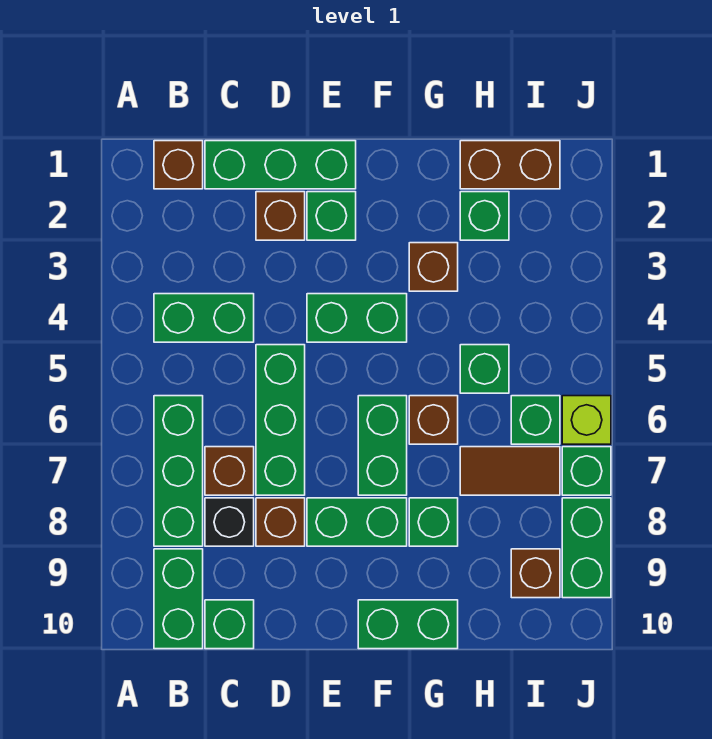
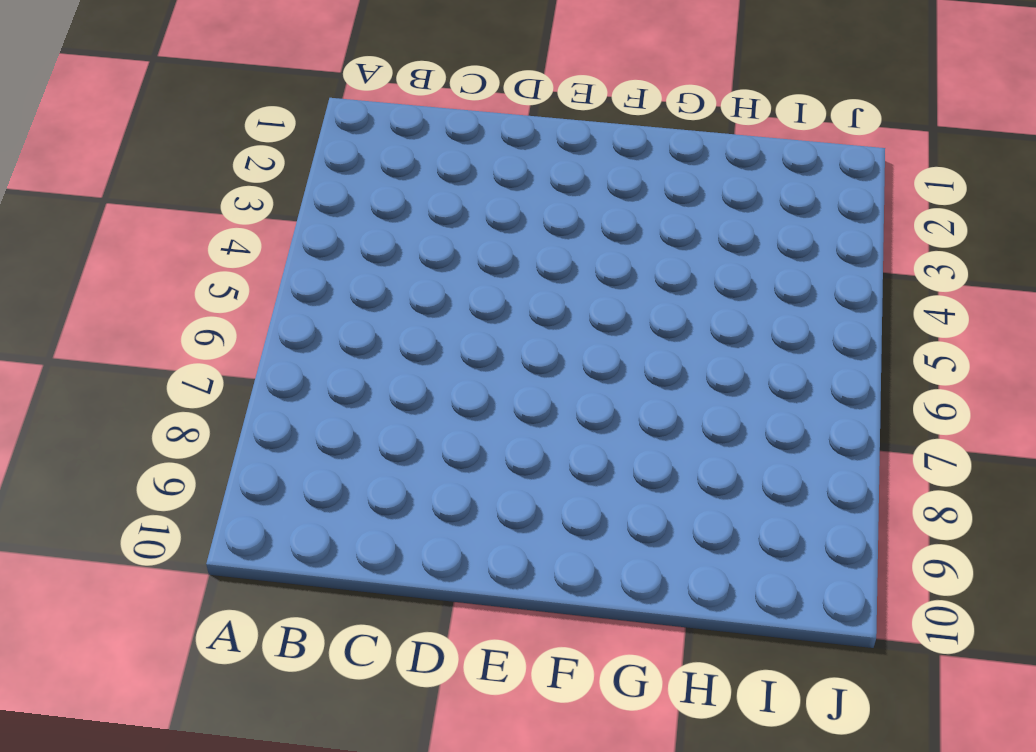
none -> brown brick B1 level 1
none -> green brick B4:C4 level 1
none -> green brick B6:B8 level 1

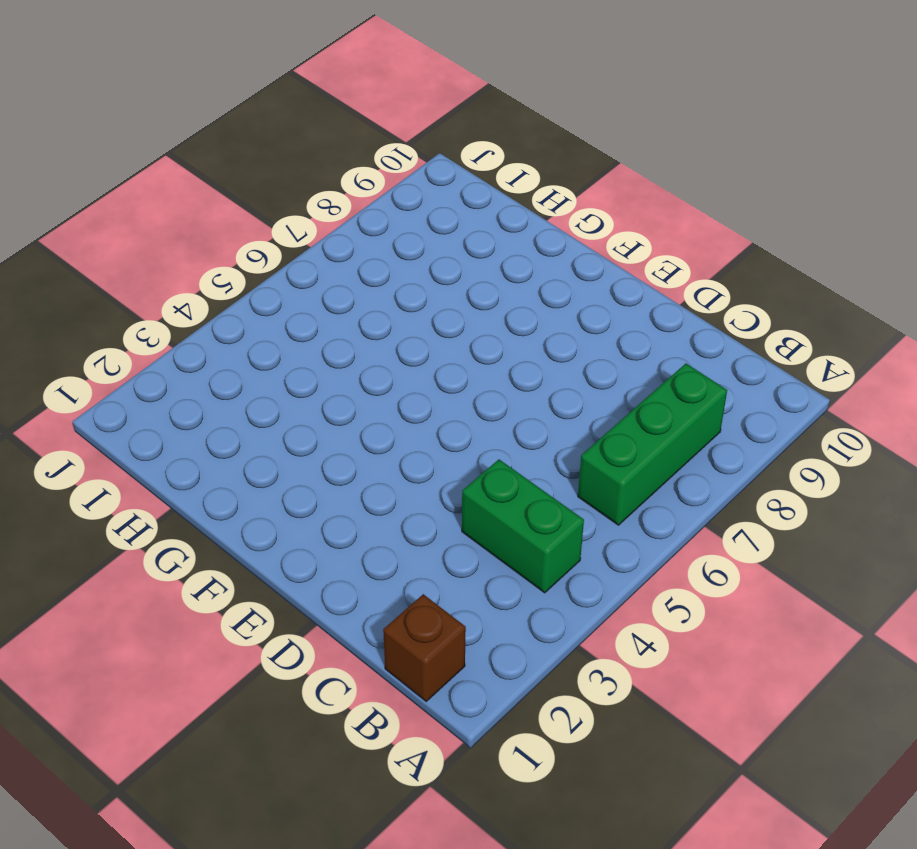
none -> green brick B9:B10 level 1
none -> green brick C1:E1 level 1
none -> brown brick C7 level 1

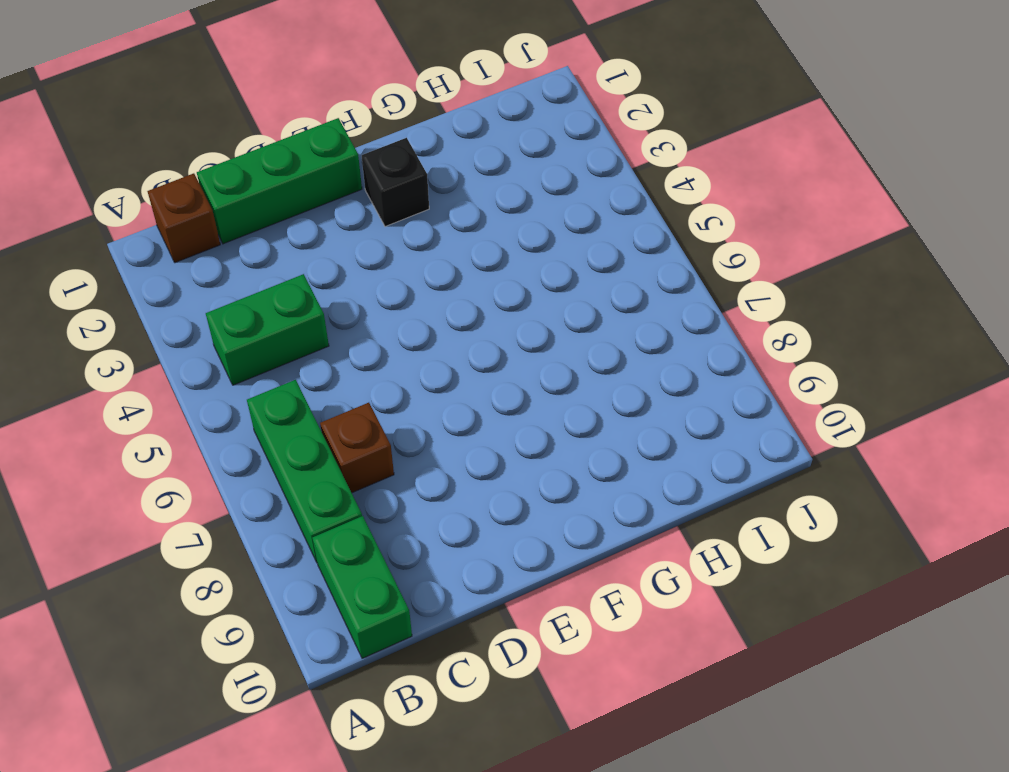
black brick F2 level 1 -> black brick C8 level 1
none -> green brick C10 level 1
none -> brown brick D2 level 1
none -> green brick D5:D7 level 1

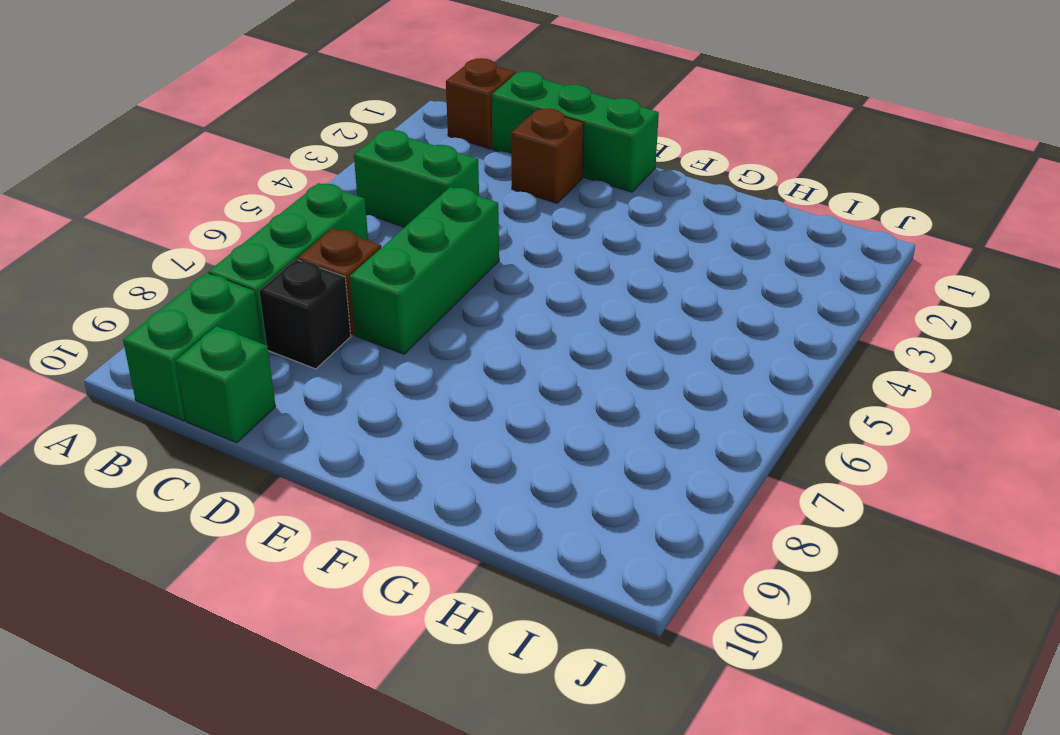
none -> brown brick D8 level 1
none -> green brick E2 level 1
none -> green brick E4:F4 level 1

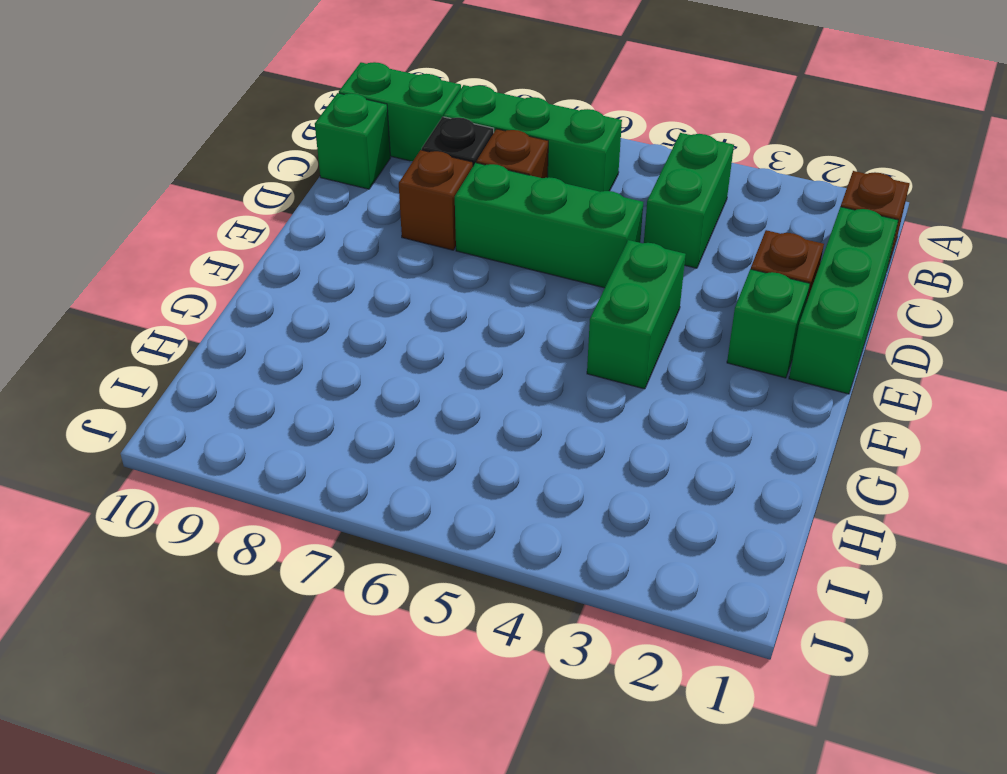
none -> green brick E8:F8 level 1
none -> green brick F6:F7 level 1
none -> green brick F10:G10 level 1

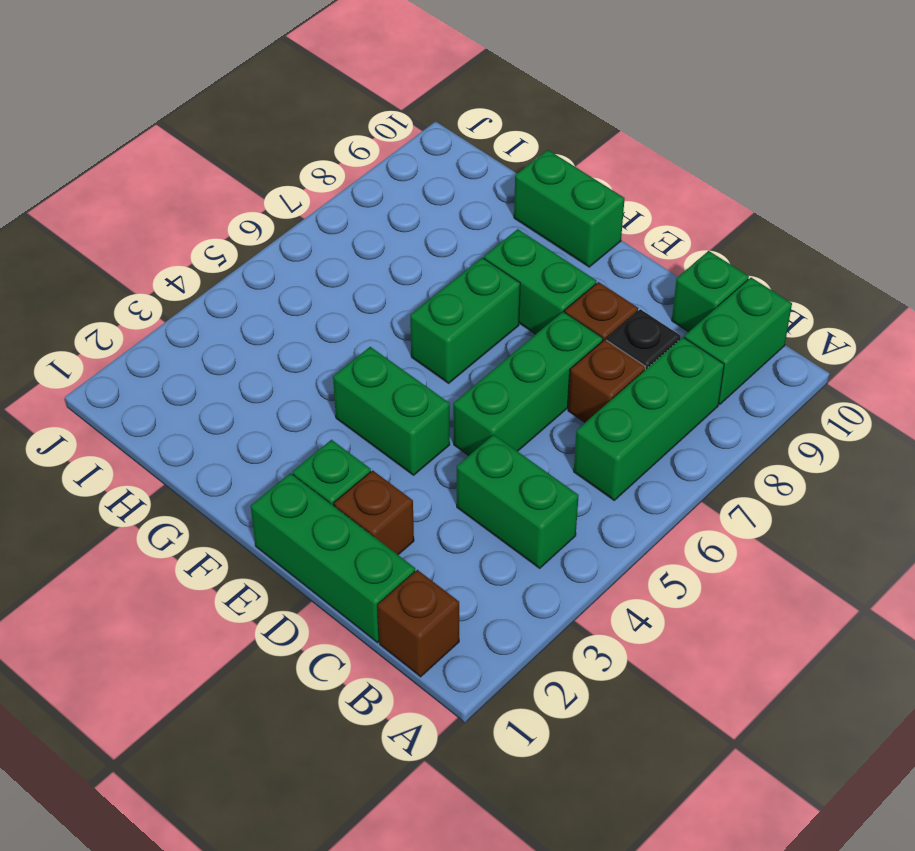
none -> brown brick G3 level 1
none -> brown brick G6 level 1
none -> green brick G8 level 1

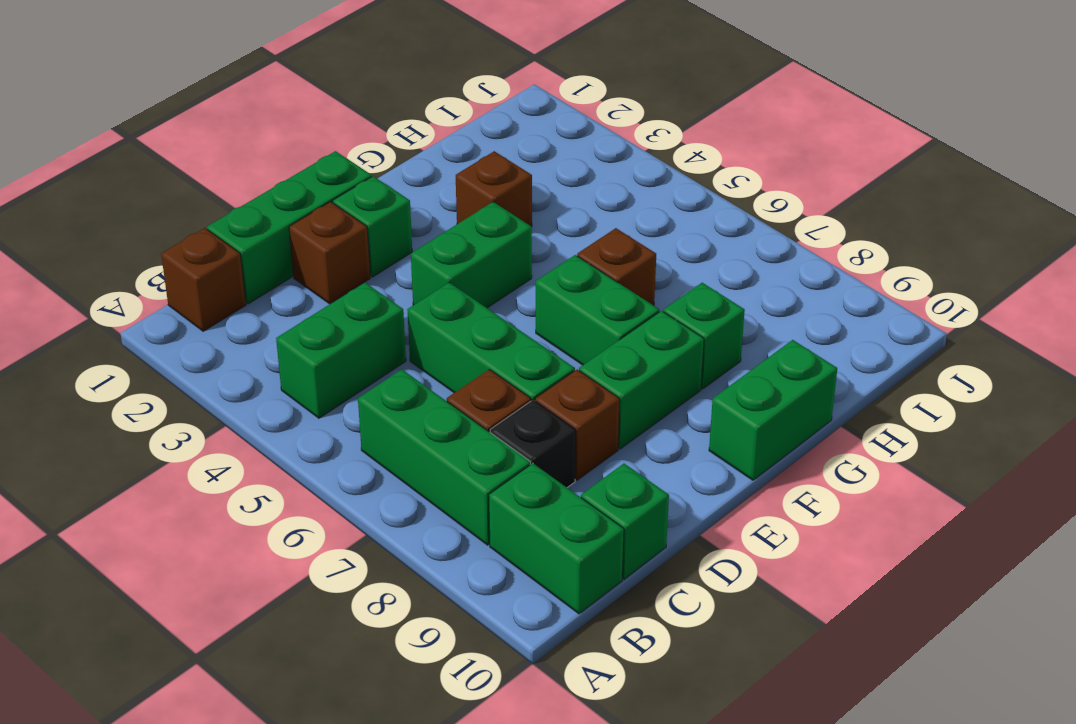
none -> brown brick H1:I1 level 1
none -> green brick H2 level 1
none -> green brick H5 level 1

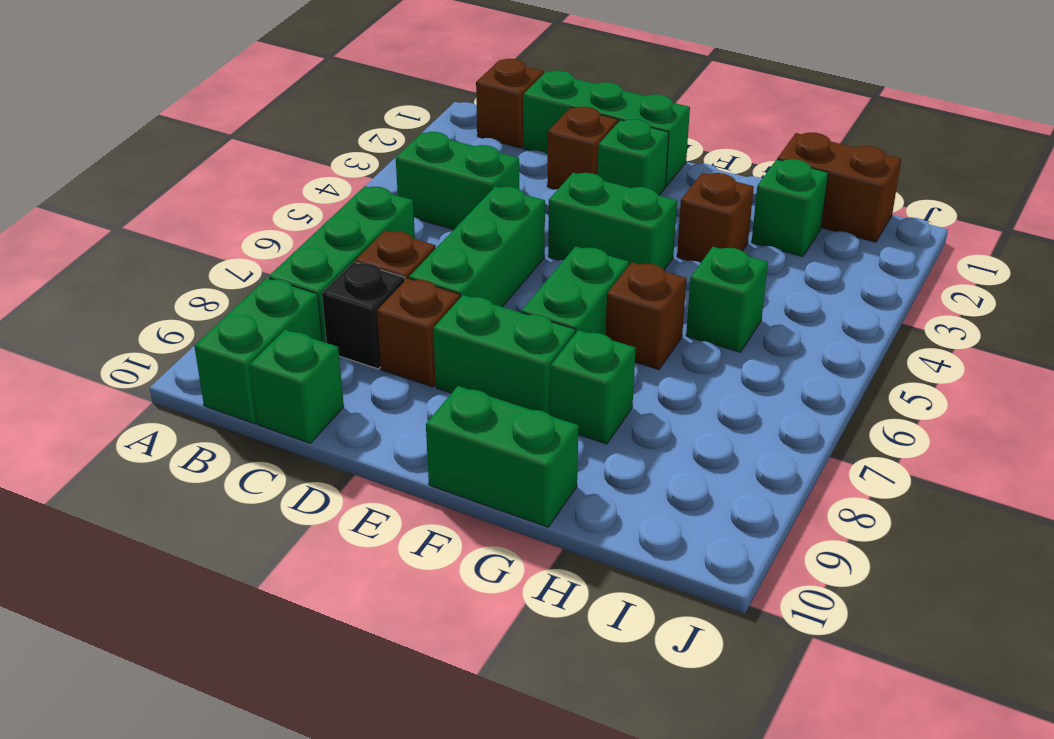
none -> brown tile H7:I7 level 1
none -> green brick I6 level 1
none -> brown brick I9 level 1

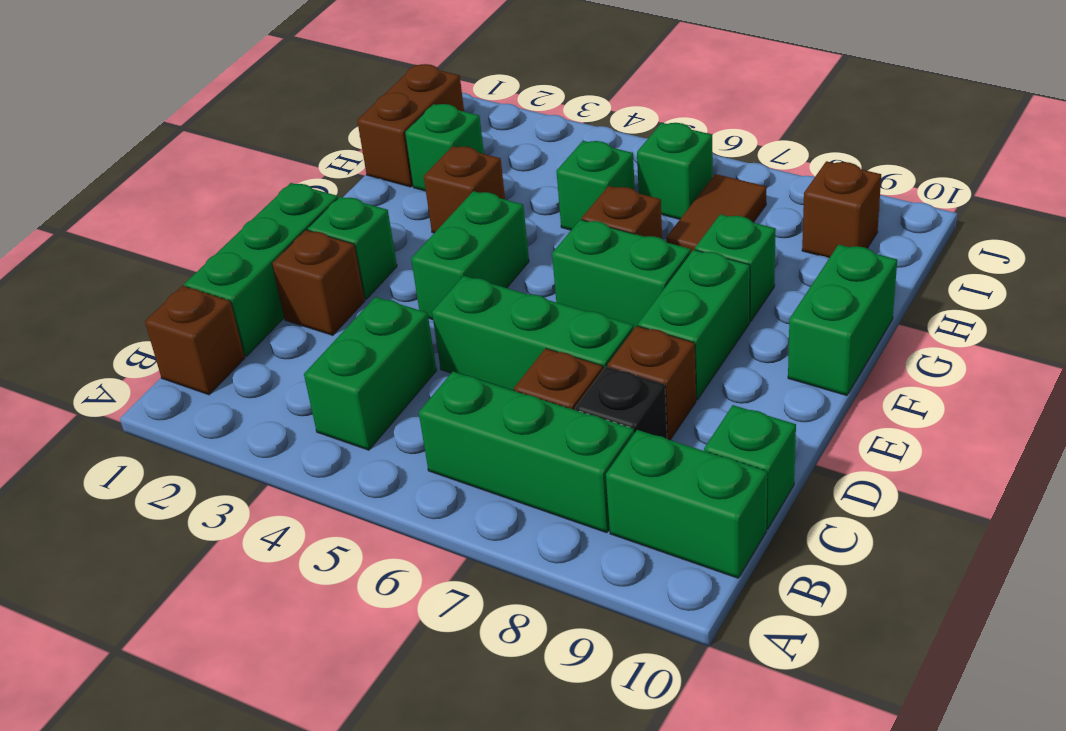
none -> lime brick J6 level 1
none -> green brick J7 level 1
none -> green brick J8:J9 level 1

